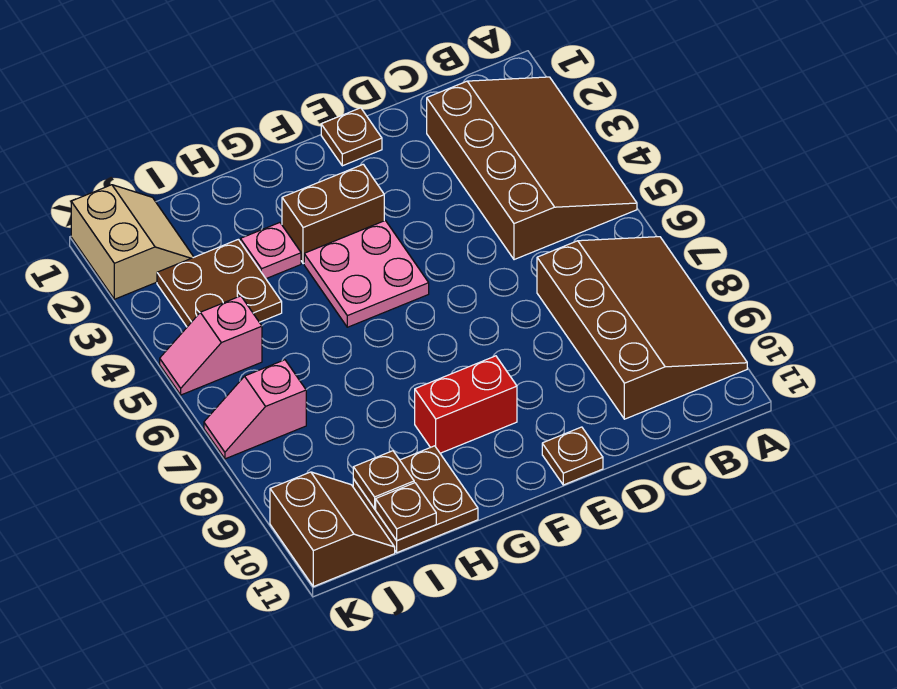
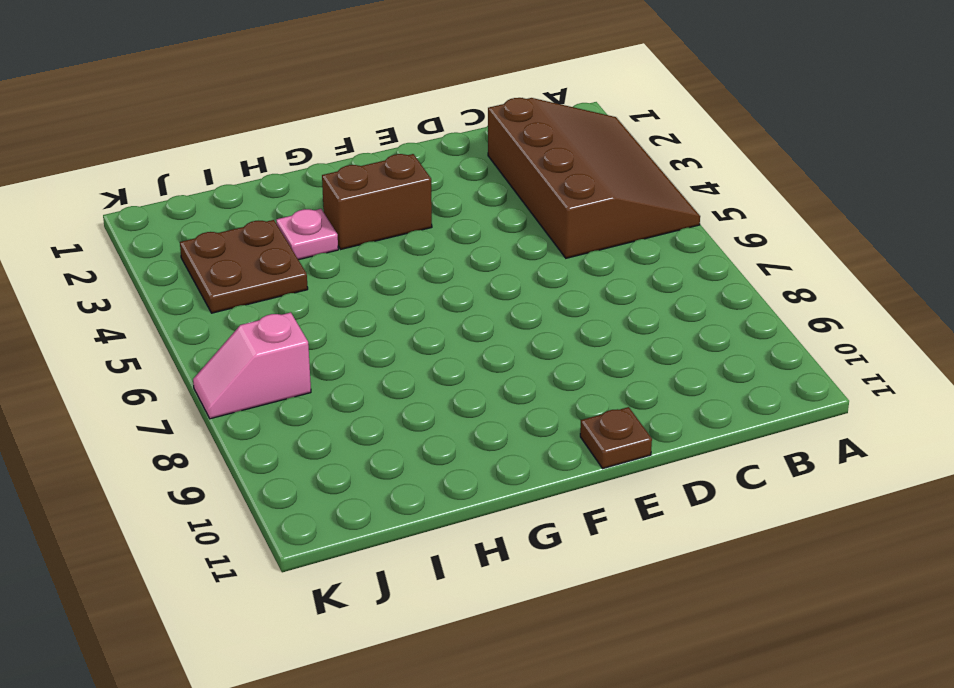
none -> brown slope A7:C10 level 1 top C
none -> brown plate E1 level 1
none -> pink plate F4:G5 level 1

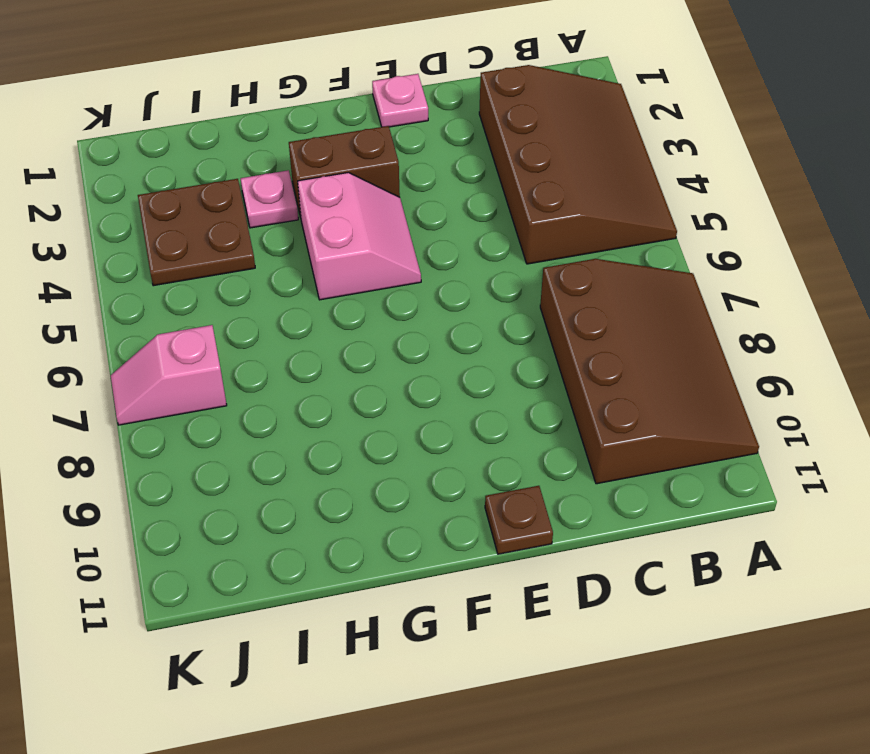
pink plate E1 level 1 -> brown plate E1 level 1
pink slope F4:G5 level 1 top G -> pink plate F4:G5 level 1
none -> red brick F9:G9 level 1
none -> brown plate H10:I11 level 1
none -> tan slope J1:K2 level 1 top K

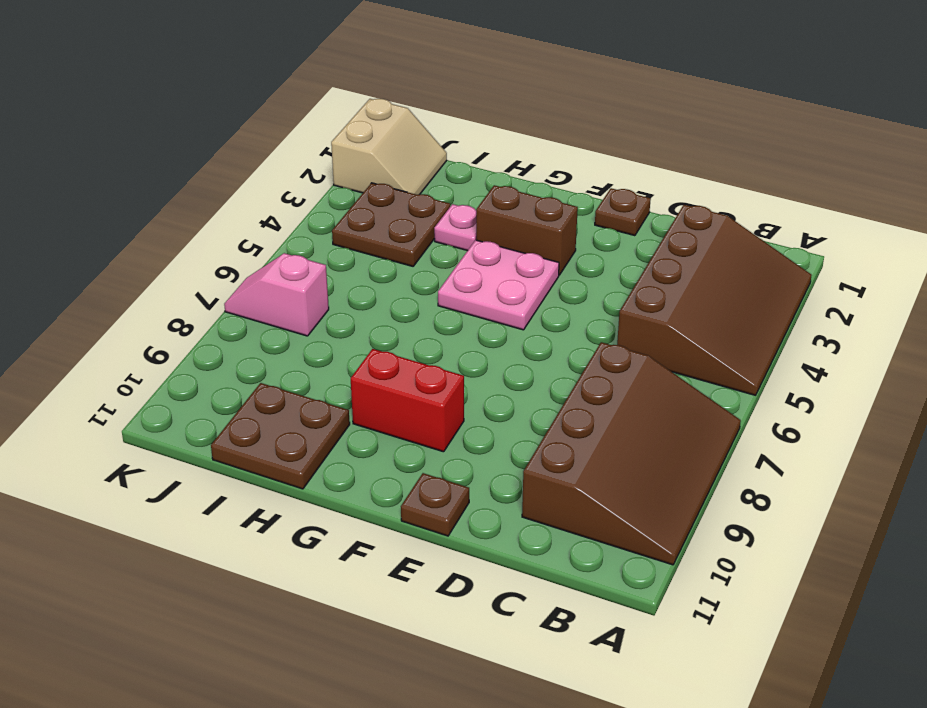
none -> pink slope J5:K5 level 1 top J
none -> brown slope J10:K11 level 1 top K
none -> brown plate I10 level 2

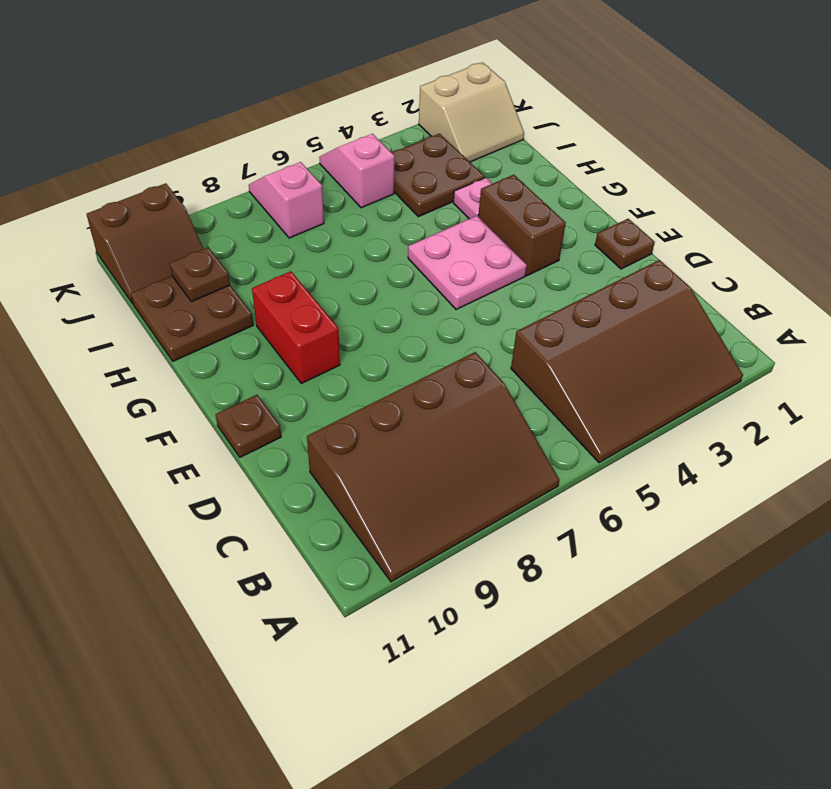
none -> brown plate I11 level 2

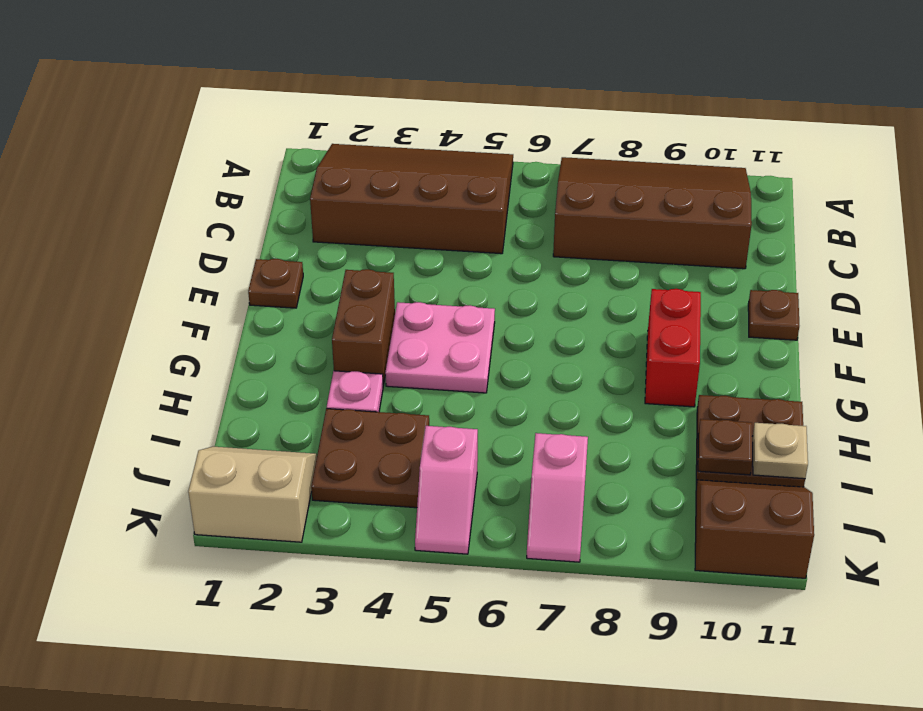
tan plate I11 level 2 -> brown plate I11 level 2

